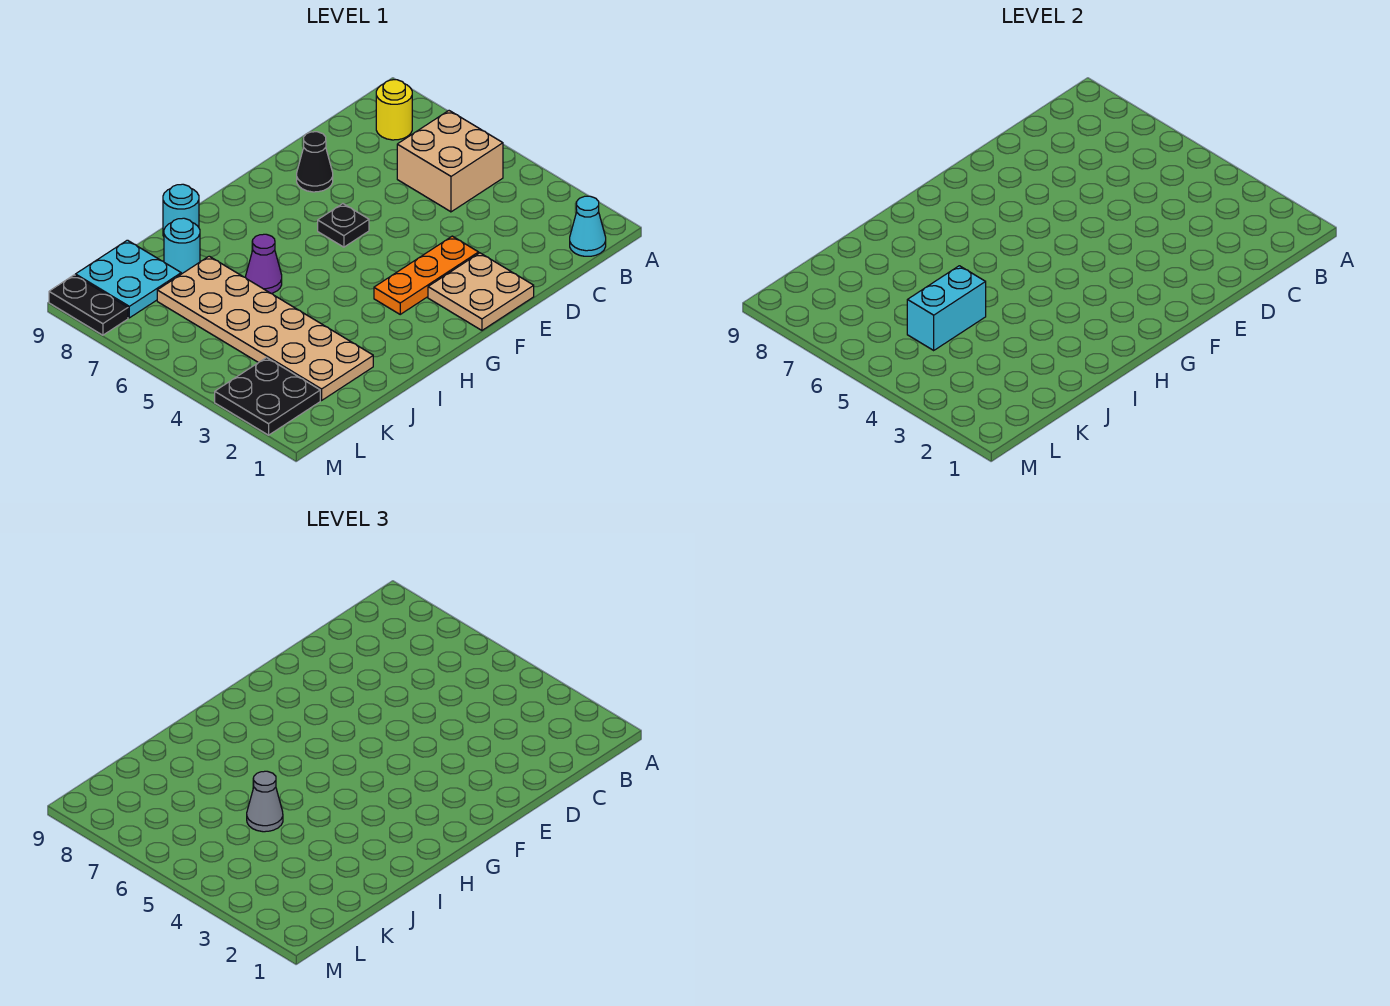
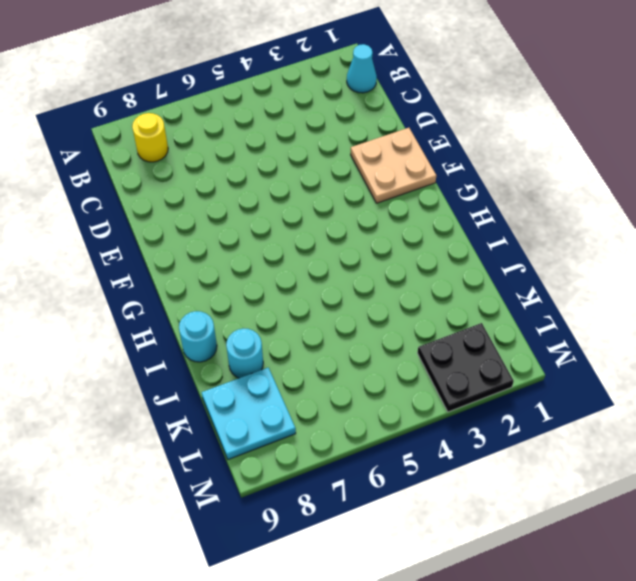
none -> tan brick B5:C6 level 1
none -> orange plate E3:G3 level 1
none -> black cone E8 level 1

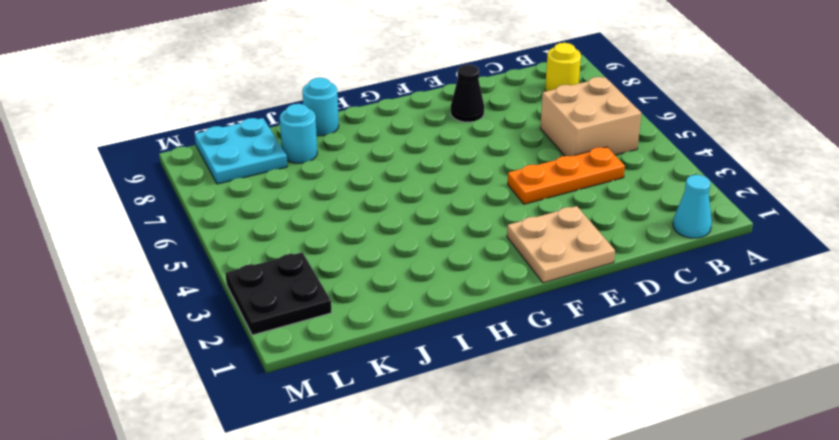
orange plate C4:E4 level 1 -> orange plate E3:G3 level 1
none -> black plate F6 level 1
none -> purple cone I6 level 1
none -> tan plate J2:K7 level 1

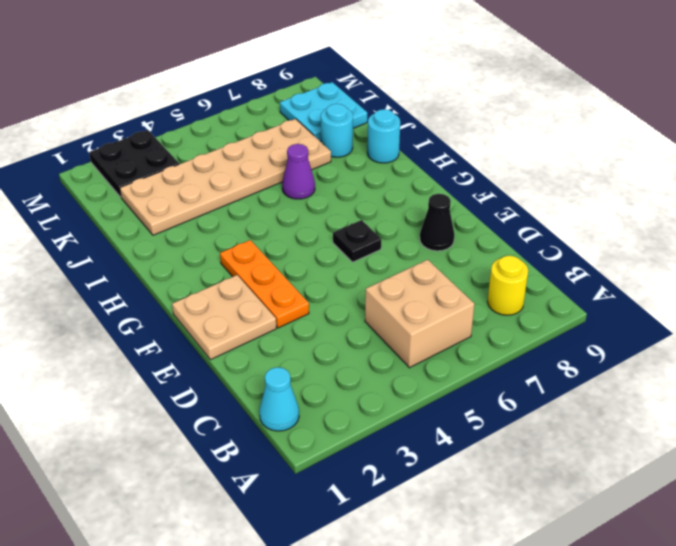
none -> black plate M8:M9 level 1
none -> cyan brick J5:K5 level 2
none -> grey cone J5 level 3

